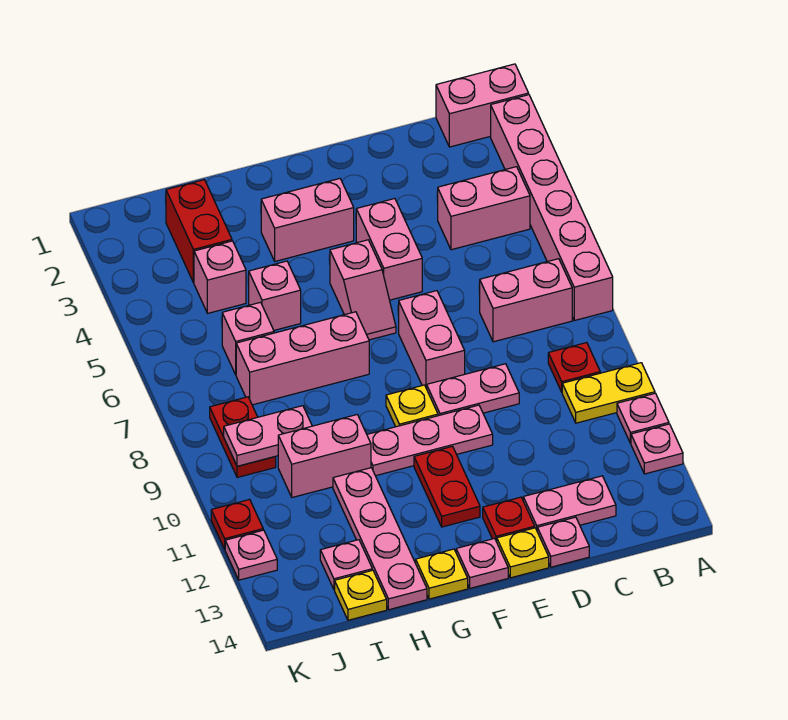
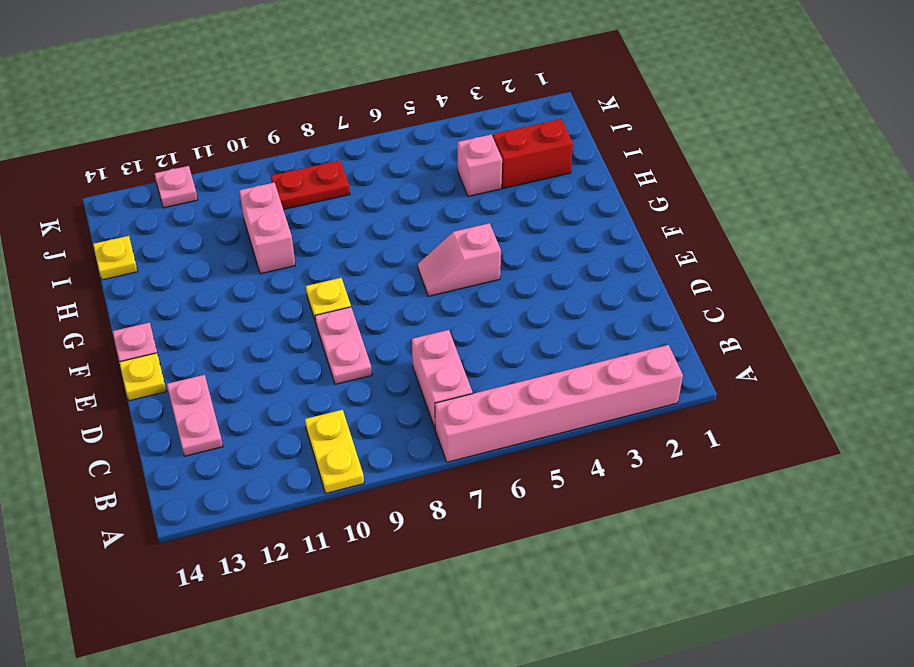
none -> pink brick A1:B1 level 1
none -> pink plate A11 level 1
none -> pink plate A12 level 1
none -> pink brick B4:C4 level 1

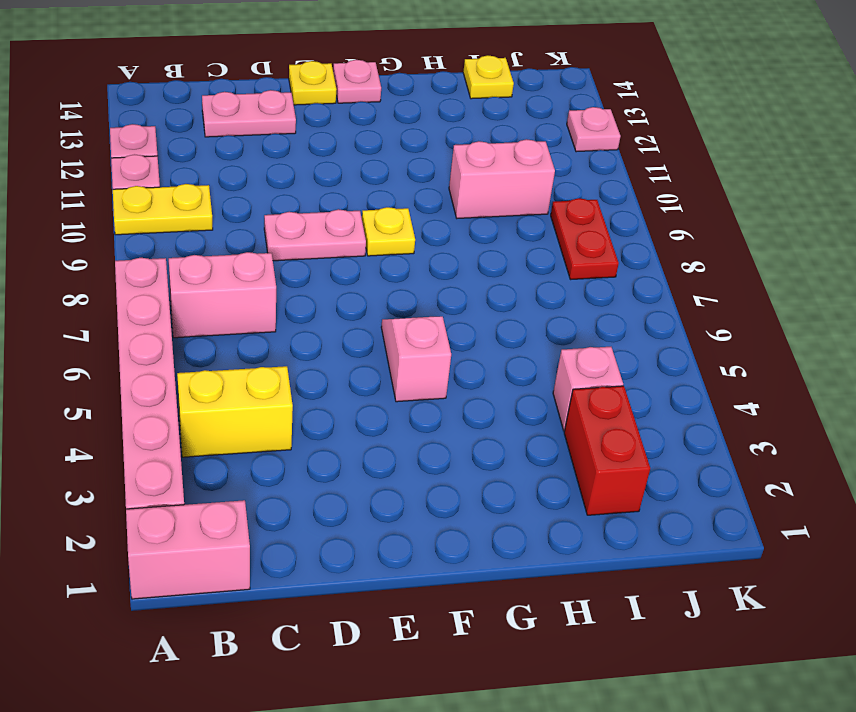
yellow brick B4:C4 level 1 -> pink brick B4:C4 level 1
none -> red plate B9 level 1
none -> pink plate D14 level 1
none -> pink brick E4:E5 level 1
none -> pink brick E7:E8 level 1

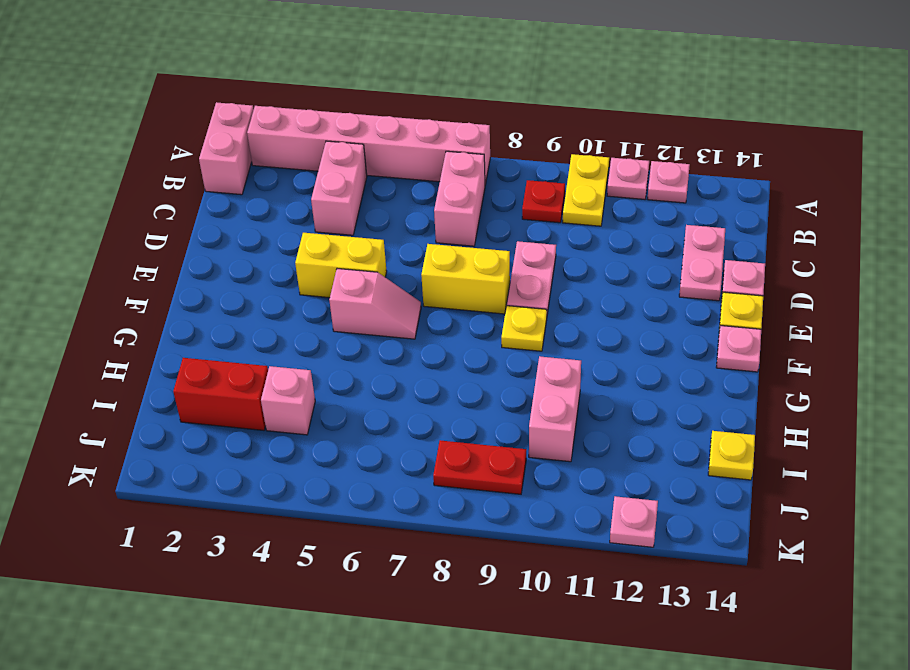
yellow brick E4:E5 level 1 -> pink brick E4:E5 level 1
yellow brick E7:E8 level 1 -> pink brick E7:E8 level 1
none -> pink plate E10:G10 level 1
none -> red plate E13 level 1
none -> pink brick F3:G3 level 1
none -> red plate F11:F12 level 1

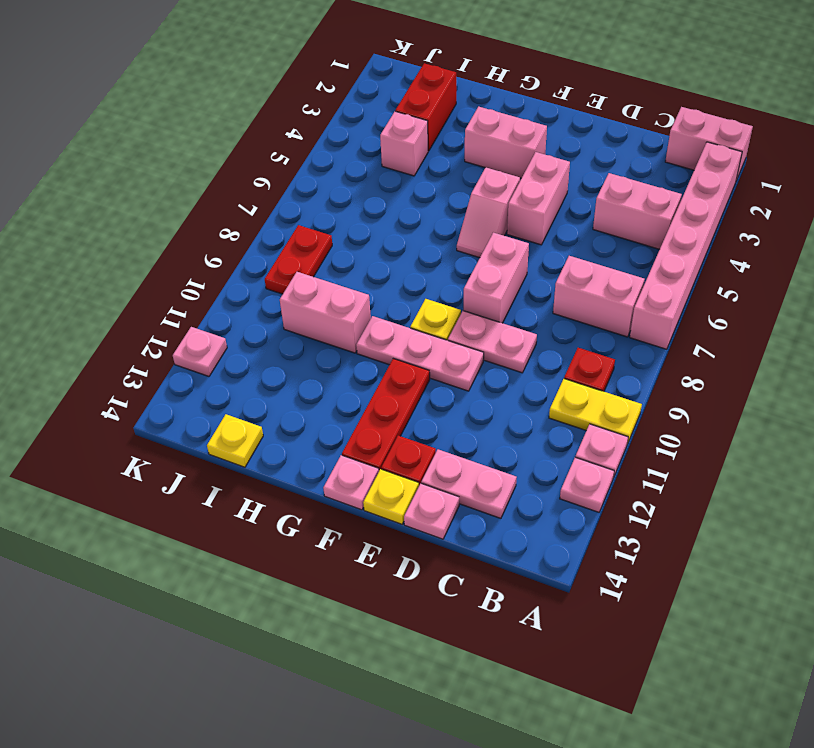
red plate F11:F13 level 1 -> red plate F11:F12 level 1
none -> pink brick G7:I7 level 1
none -> yellow plate G14 level 1
none -> pink brick H5 level 1
none -> pink plate H11:H14 level 1

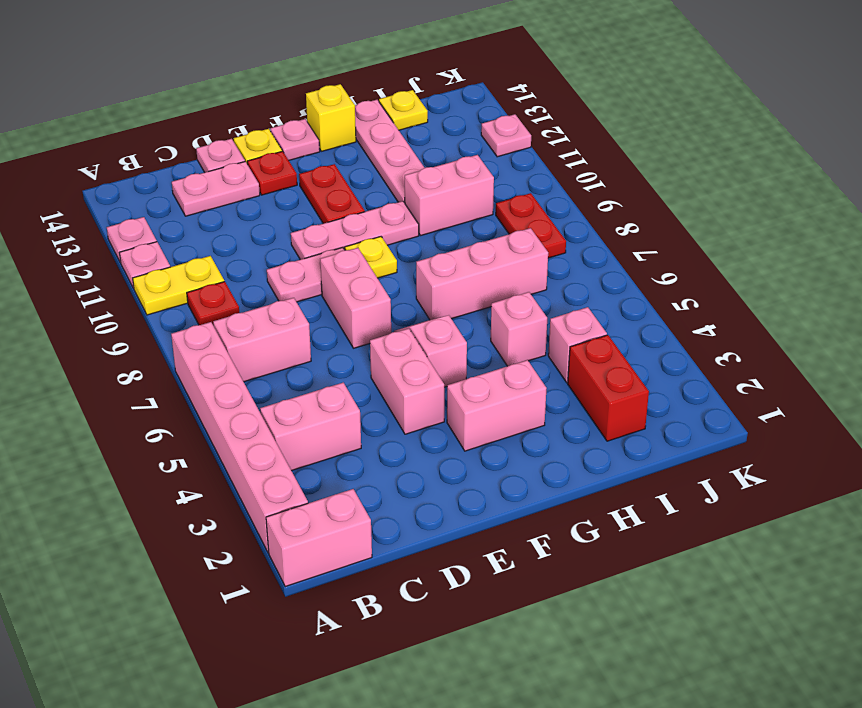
yellow brick G14 level 1 -> yellow plate G14 level 1
none -> pink brick I6 level 1
none -> pink plate I13 level 1
none -> red plate K11 level 1
none -> pink plate I9:J9 level 2

